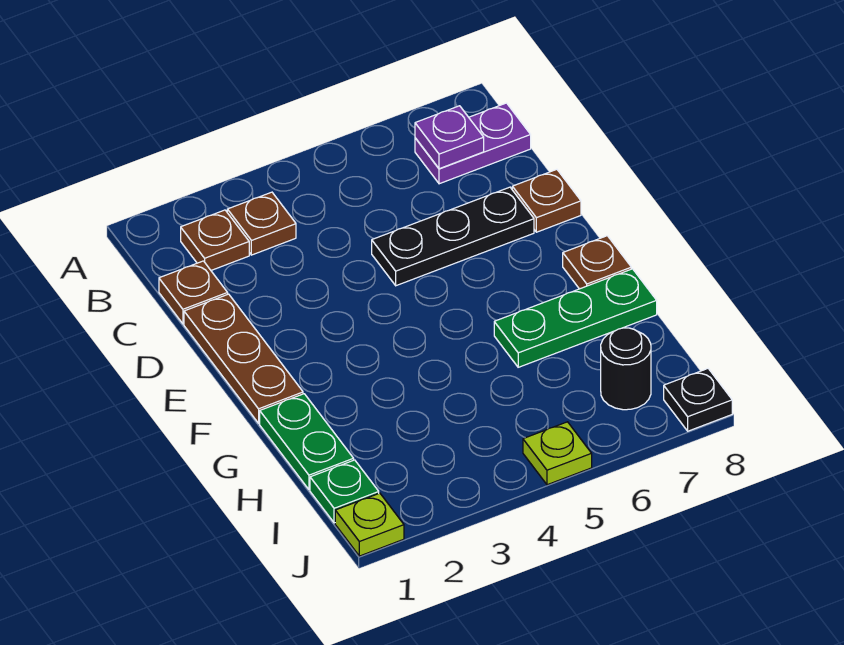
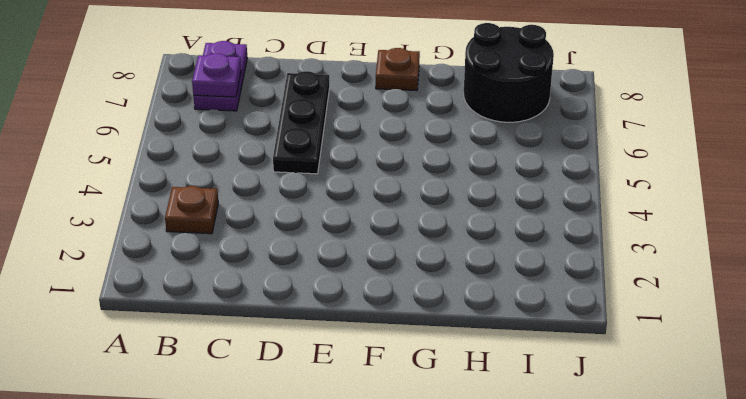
black round brick H7:I8 level 1 -> black round brick I7 level 1
none -> brown plate B2 level 1
none -> brown plate C1 level 1
none -> brown plate D1:F1 level 1

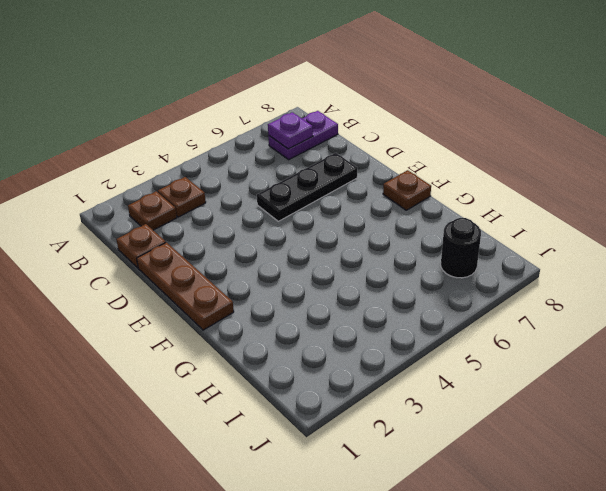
none -> brown plate D8 level 1
none -> green plate G1:H1 level 1
none -> green plate G6:G8 level 1

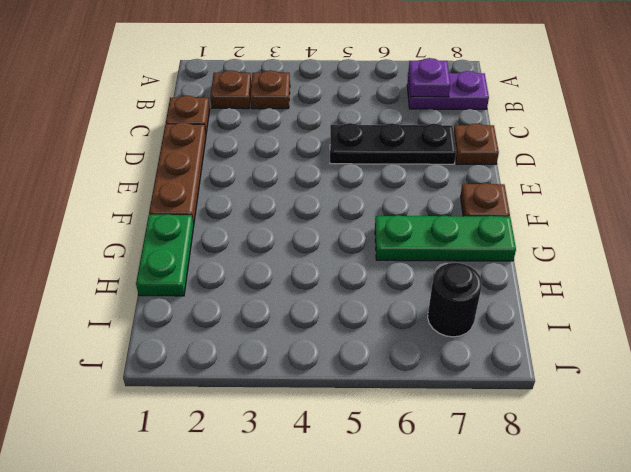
none -> green plate I1 level 1
none -> lime plate J1 level 1
none -> lime plate J5 level 1

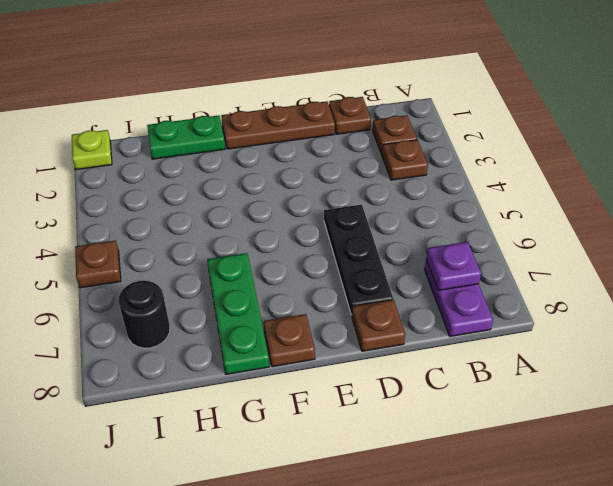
brown plate J5 level 1 -> lime plate J5 level 1
none -> green plate I1 level 1
none -> black plate J8 level 1

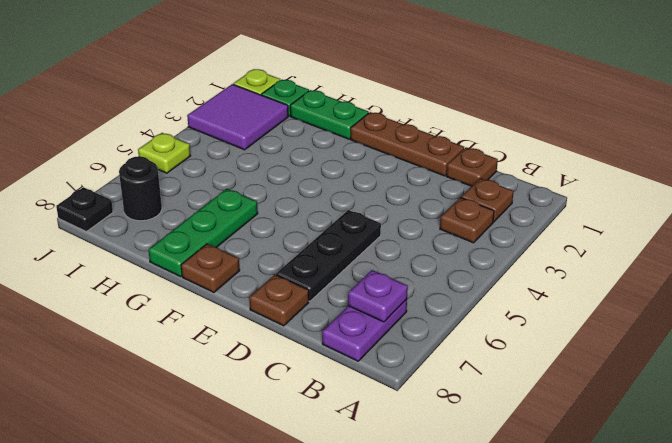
purple tile I2:J3 level 1 -> none

